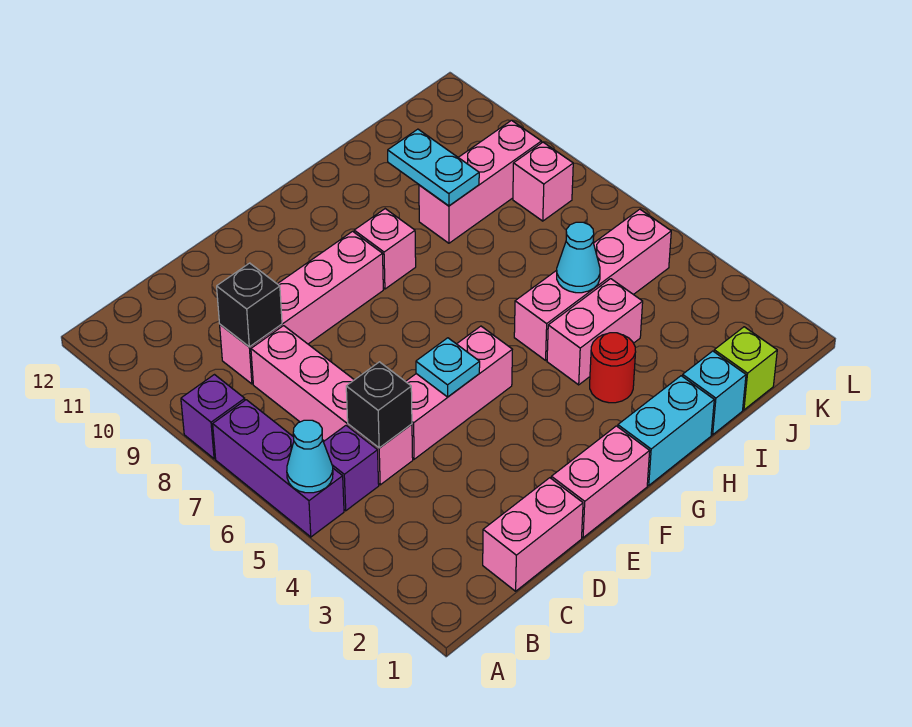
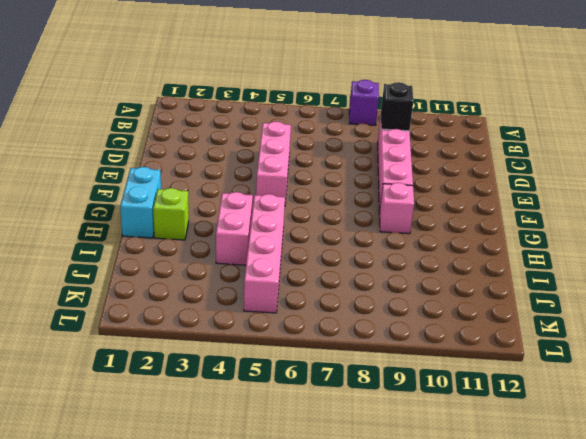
lime brick H2 level 1 -> lime brick J1 level 1
none -> purple brick A5:A7 level 1
none -> purple brick B5 level 1
none -> pink brick C1:D1 level 1

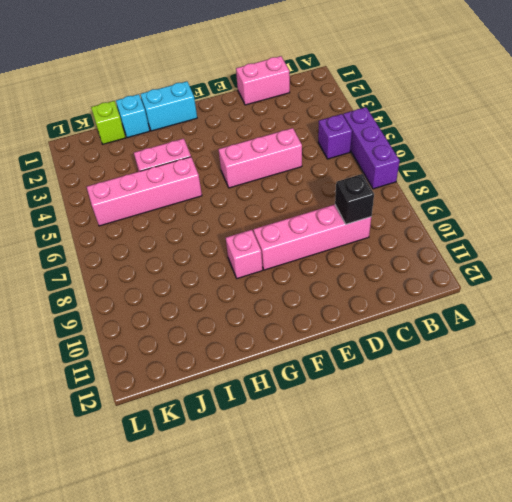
none -> purple brick A8 level 1
none -> pink brick C5:C8 level 1
none -> pink brick E1:F1 level 1

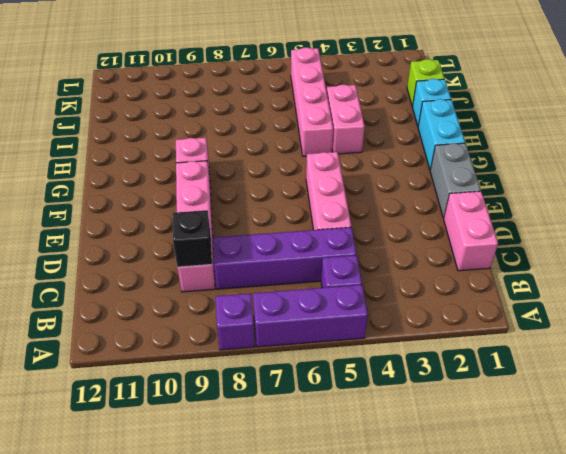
purple brick C5:C8 level 1 -> pink brick C5:C8 level 1
grey brick E1:F1 level 1 -> pink brick E1:F1 level 1
none -> red round brick H3 level 1
none -> pink brick I9:K9 level 1
none -> pink brick K8 level 1

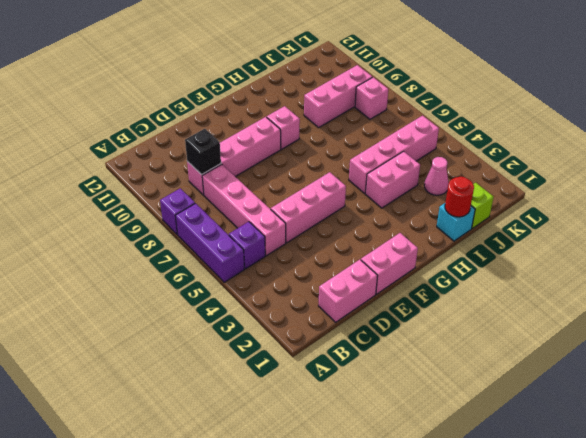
red round brick I1 level 2 -> red round brick H3 level 1
pink cone J3 level 1 -> none
none -> cyan brick G1:H1 level 1
none -> cyan cone A5 level 2
none -> black brick C5 level 2

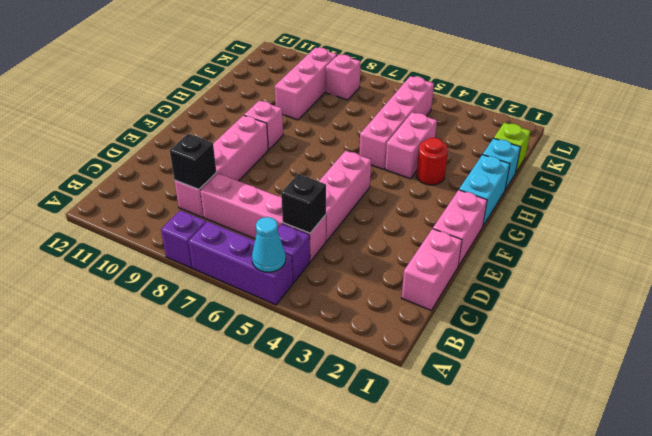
none -> cyan plate E5 level 2
none -> cyan cone I5 level 2
none -> cyan plate I9:I10 level 2

